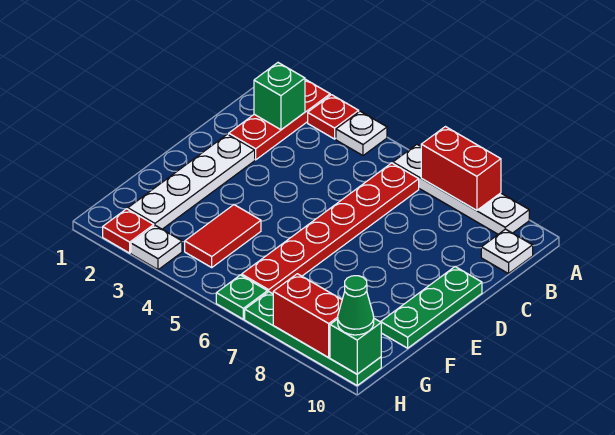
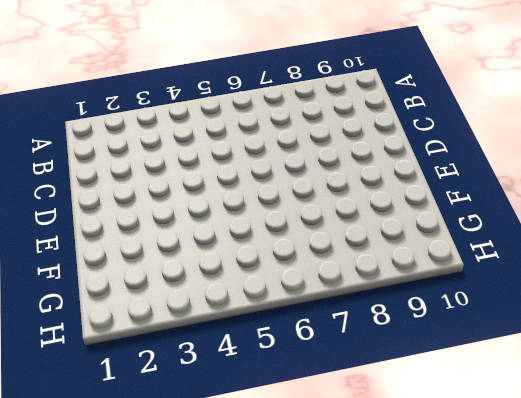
none -> red plate A2:C2 level 1
none -> red plate A3 level 1
none -> white plate A4 level 1

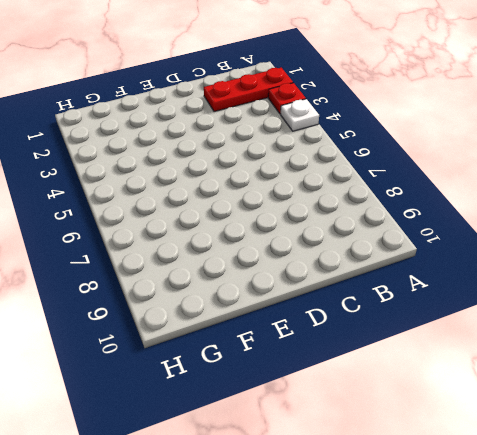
none -> white plate A6:A9 level 1
none -> red plate B6:G6 level 1
none -> white plate B10 level 1

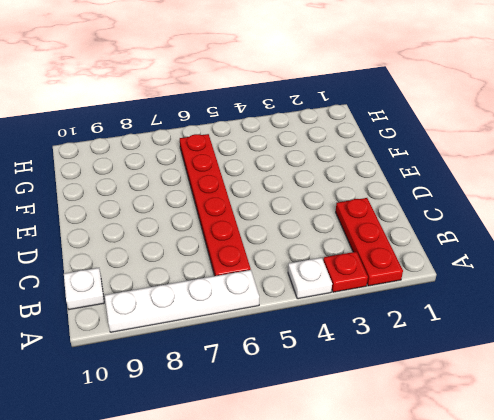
none -> white plate D2:G2 level 1
none -> green plate D10:F10 level 1
none -> red tile F4:G4 level 1

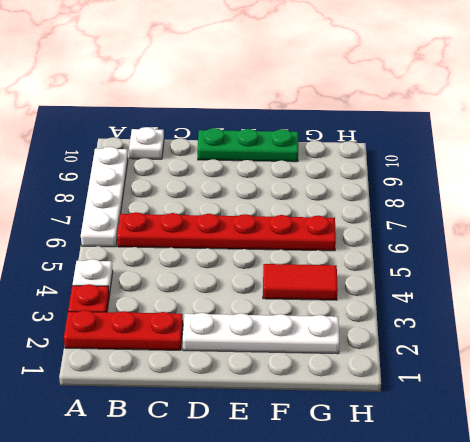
none -> red plate H2 level 1
none -> white plate H3 level 1
none -> green plate H6 level 1

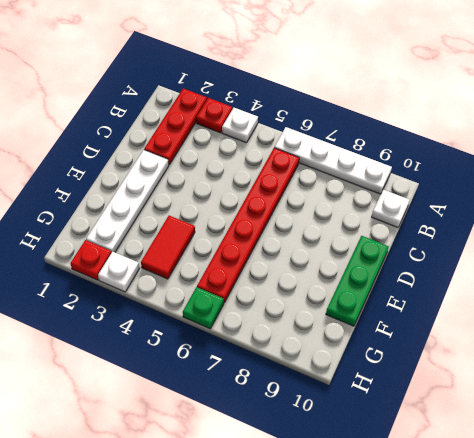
none -> green plate H7:H10 level 1
none -> red brick A7:A8 level 2
none -> green brick B2 level 2

